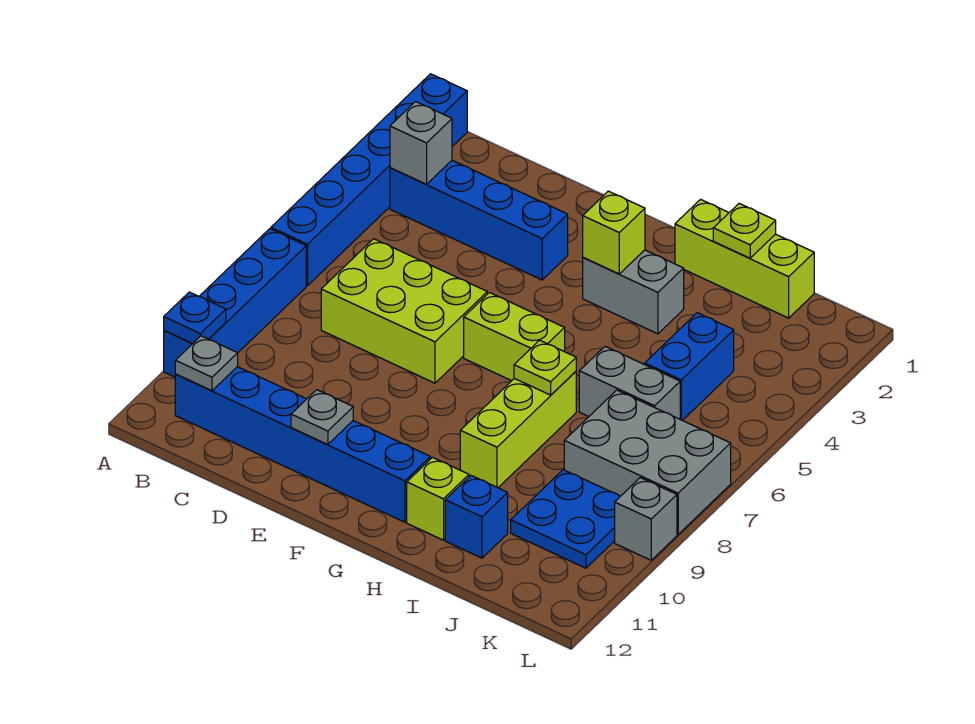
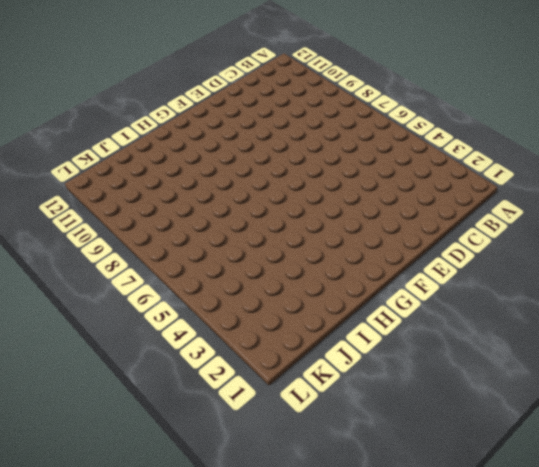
none -> blue brick A1:A6 level 1
none -> blue brick A7:A10 level 1
none -> blue brick B3:E3 level 1

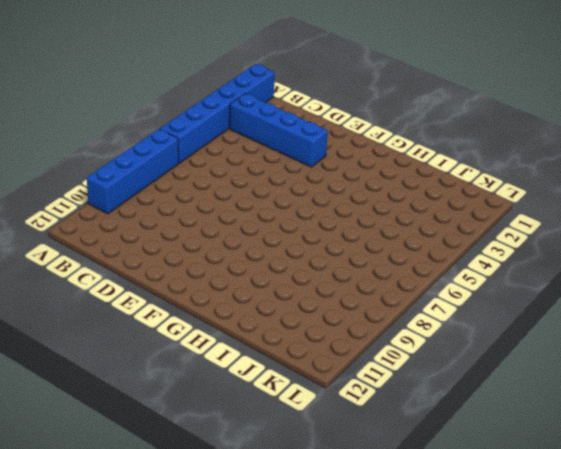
none -> blue brick B11:G11 level 1
none -> lime brick C6:E7 level 1
none -> lime brick F6:G6 level 1

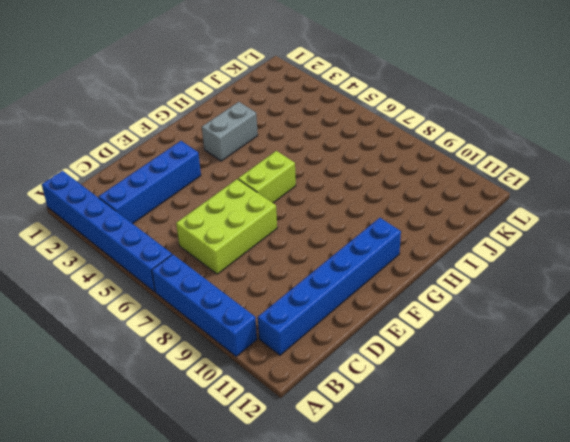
none -> lime brick H1:J1 level 1
none -> lime brick H7:H9 level 1
none -> lime brick H11 level 1

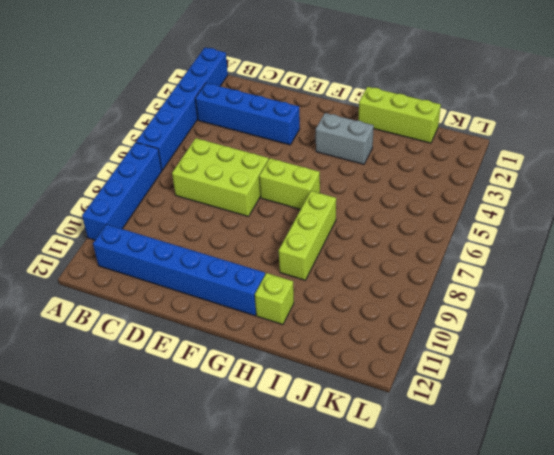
none -> grey brick I6:J6 level 1
none -> blue brick I11 level 1
none -> blue brick J4:J5 level 1

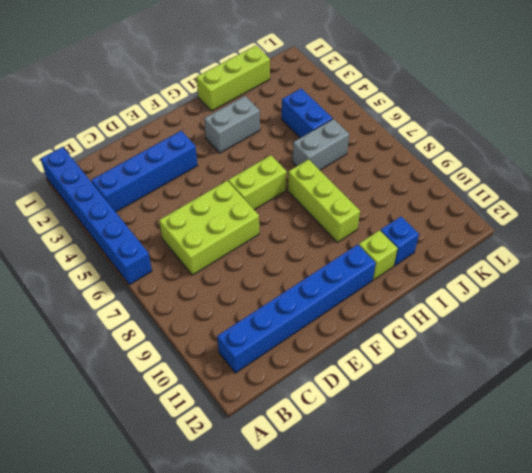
none -> blue brick A7:A10 level 1
none -> grey brick J7:L8 level 1
none -> blue plate J9:K10 level 1

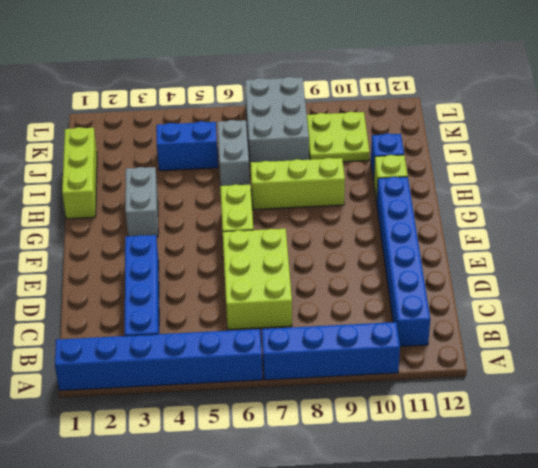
lime plate J9:K10 level 1 -> blue plate J9:K10 level 1
none -> grey brick L9 level 1
none -> blue plate A10 level 2
none -> grey brick B3 level 2

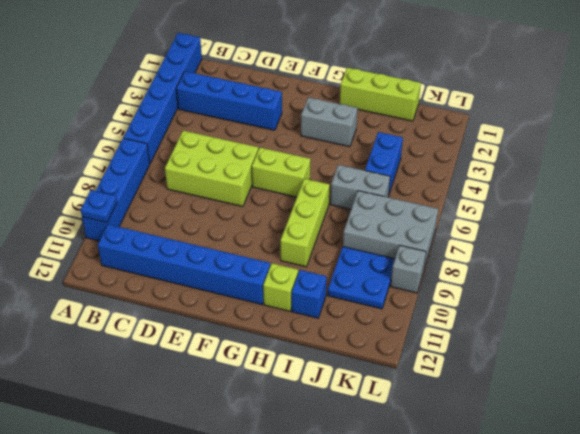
none -> grey brick B3 level 2
none -> grey plate B11 level 2
none -> grey plate E11 level 2

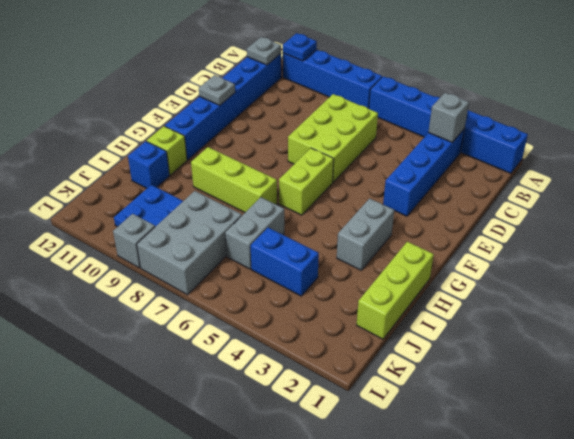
none -> lime brick G3 level 2
none -> lime plate H7 level 2
none -> lime plate I1 level 2

